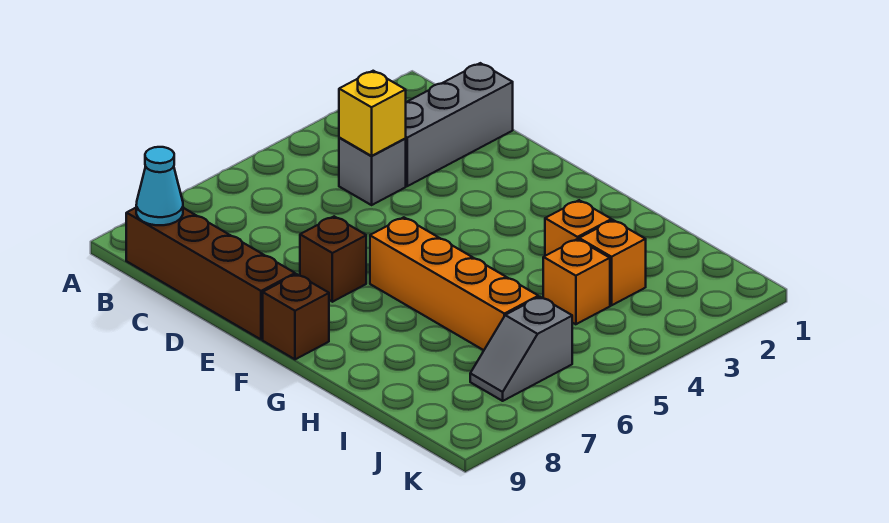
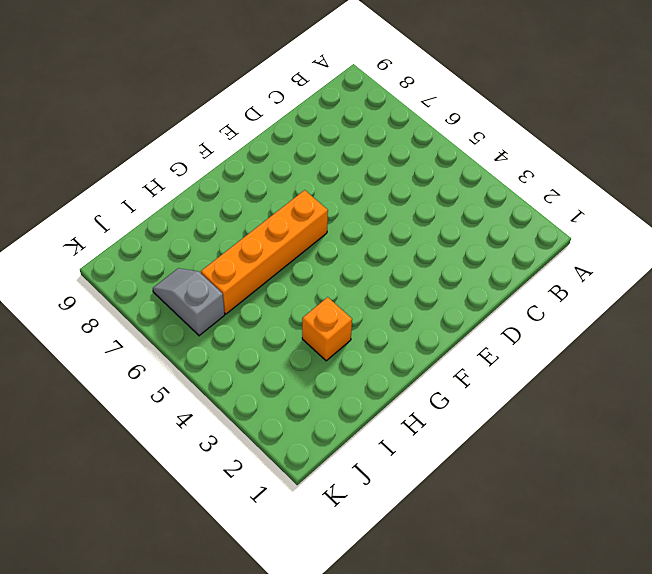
none -> brown brick B9:E9 level 1
none -> grey brick C1:C3 level 1
none -> grey brick C4 level 1

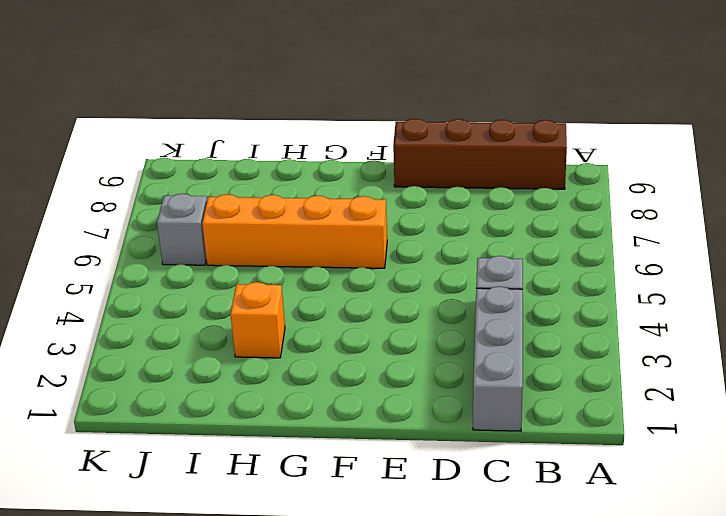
none -> brown brick E7 level 1
none -> brown brick F9 level 1
none -> orange brick I3 level 1

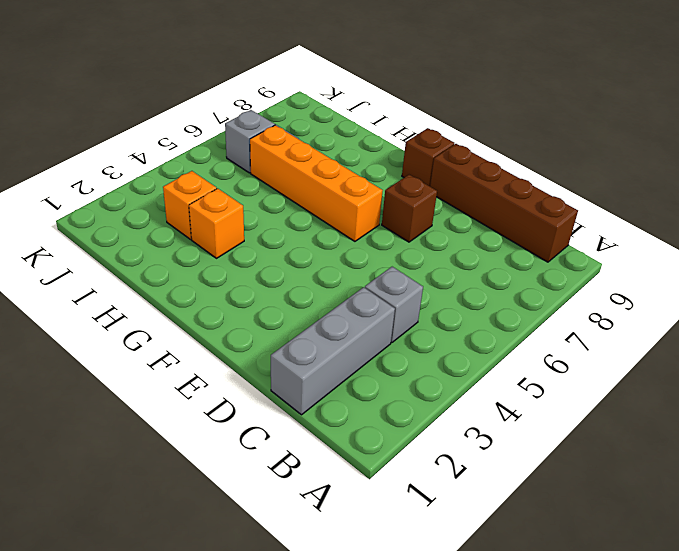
none -> orange brick I4 level 1
none -> cyan cone B9 level 2
none -> yellow brick C4 level 2

